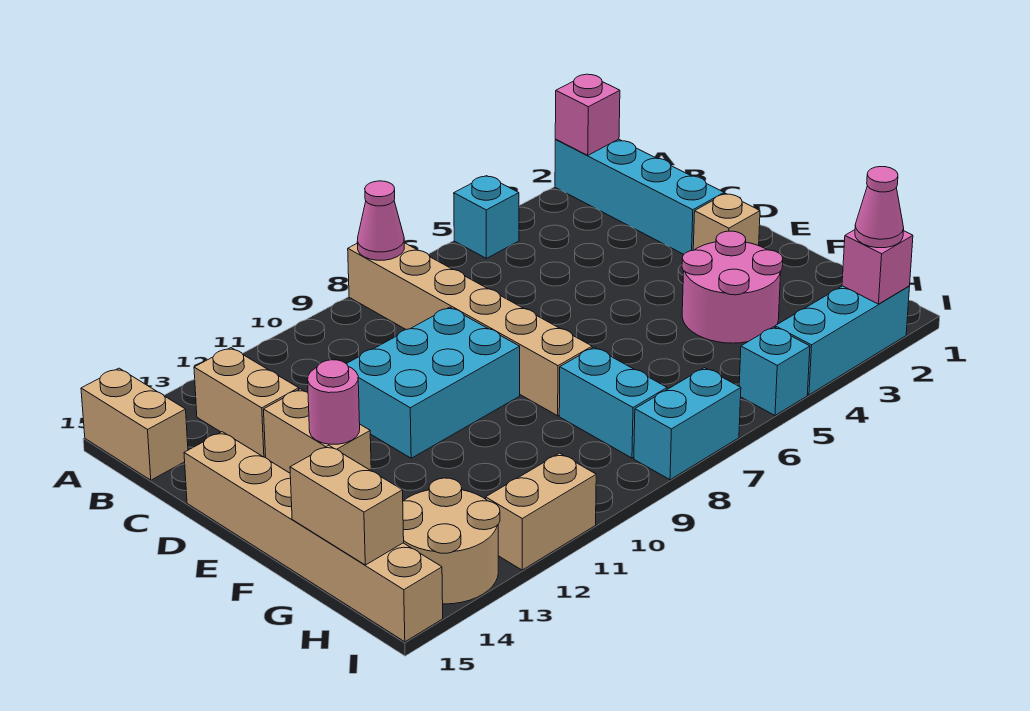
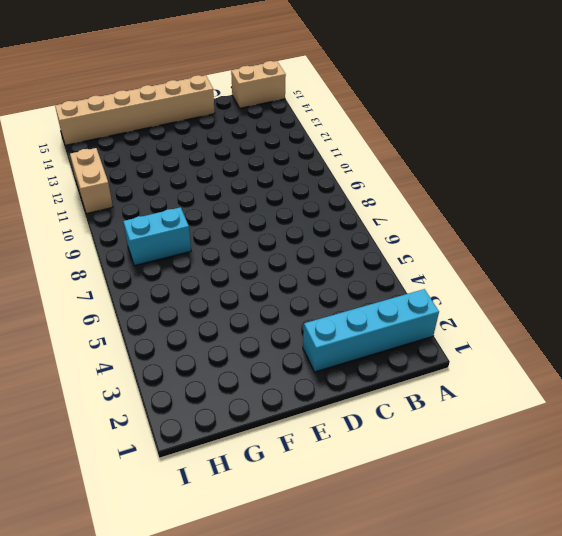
none -> cyan brick A5 level 1
none -> tan brick A8:F8 level 1
none -> tan brick B13:C13 level 1

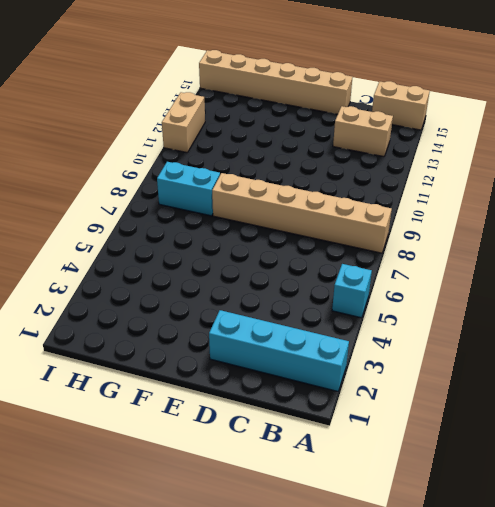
none -> cyan brick D9:E11 level 1
none -> tan brick D13:E13 level 1
none -> tan brick E2 level 1

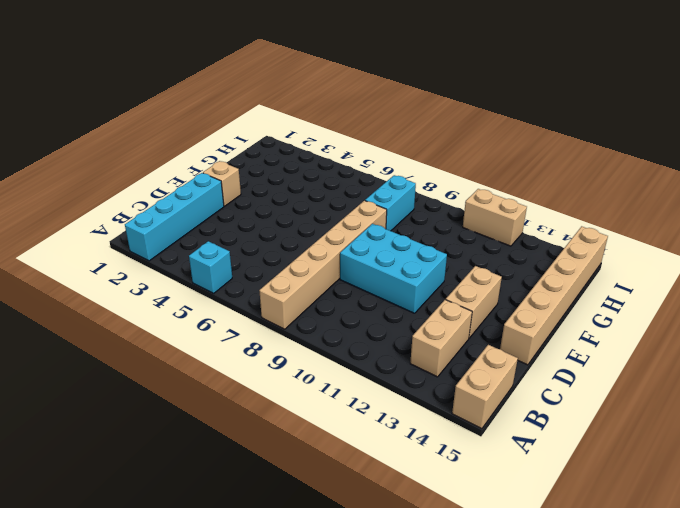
none -> pink round brick F3:G4 level 1
none -> tan round brick H13:I14 level 1
none -> cyan brick I2:I4 level 1

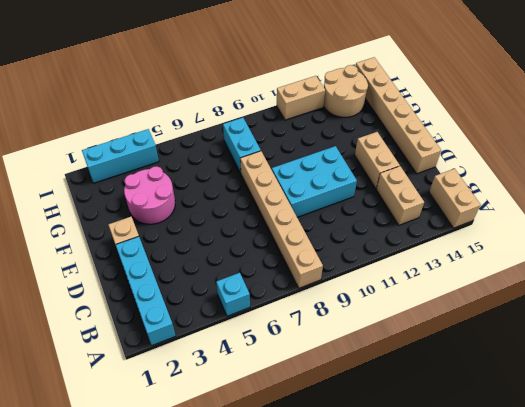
none -> cyan brick I5 level 1
none -> cyan brick I7:I8 level 1
none -> pink brick A2 level 2

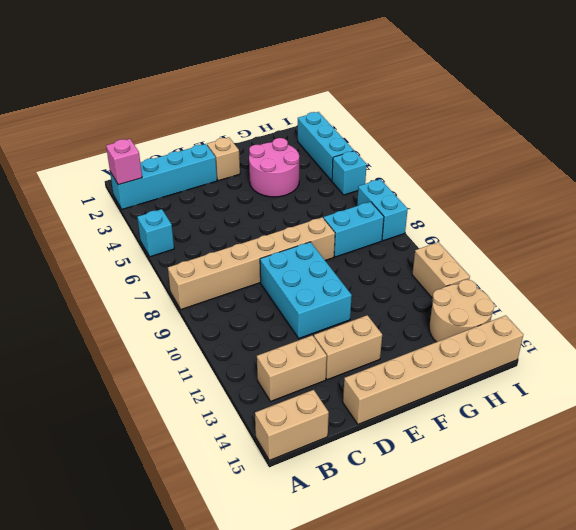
none -> pink cone A8 level 2
none -> pink round brick E13 level 2
none -> tan brick G15:H15 level 2

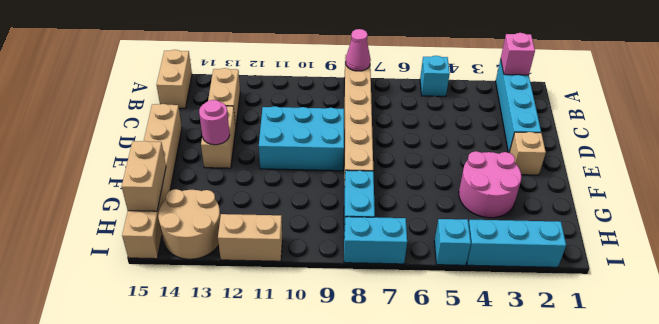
none -> pink brick I2 level 2
none -> pink cone I2 level 3

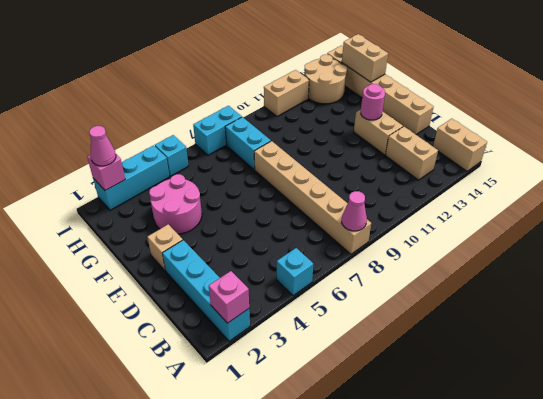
none -> cyan brick D9:E11 level 1

